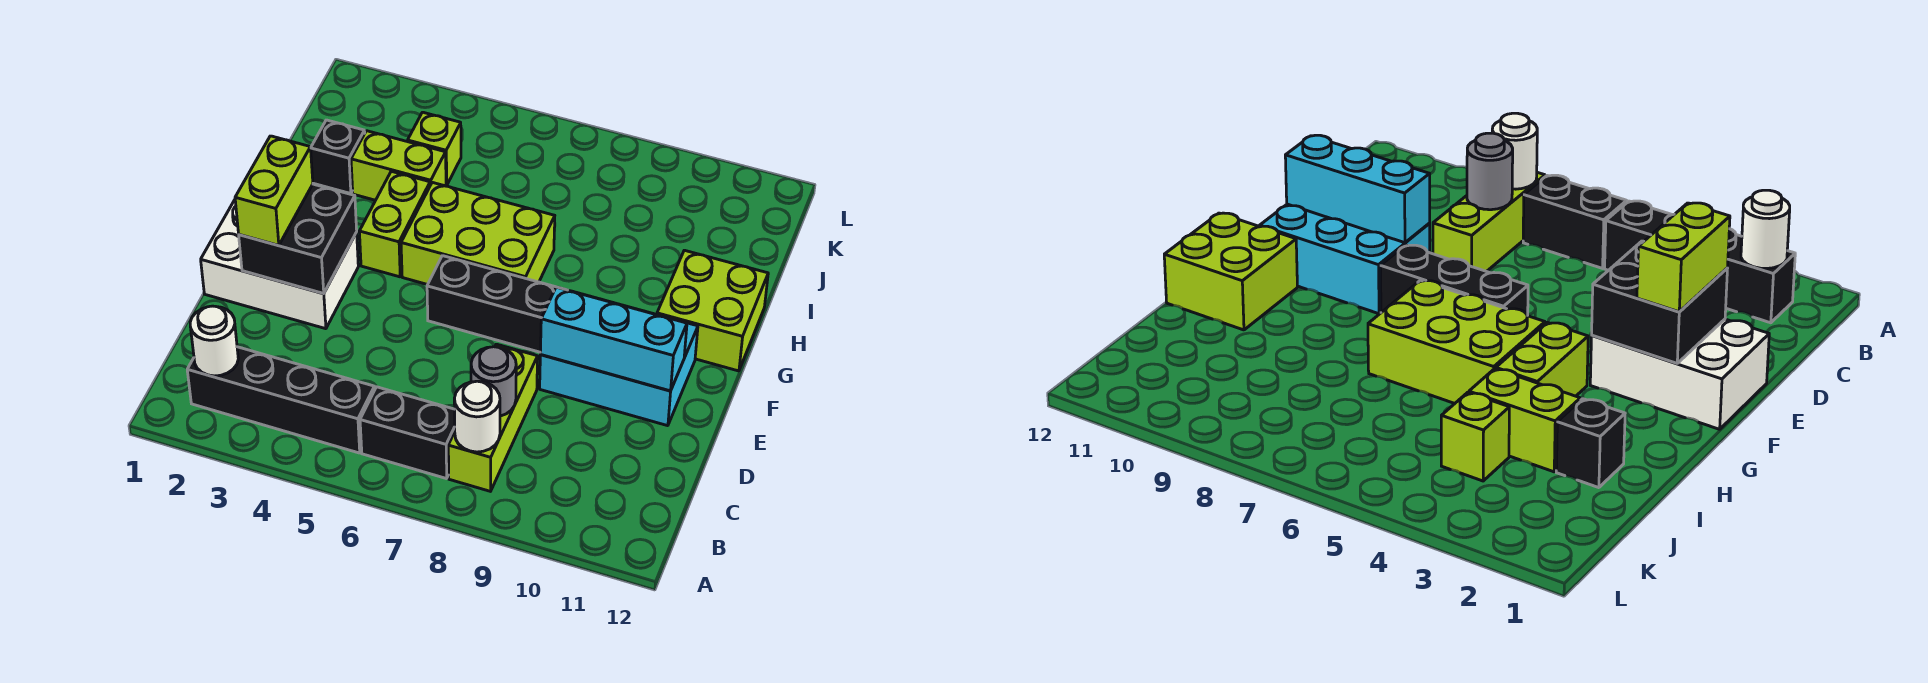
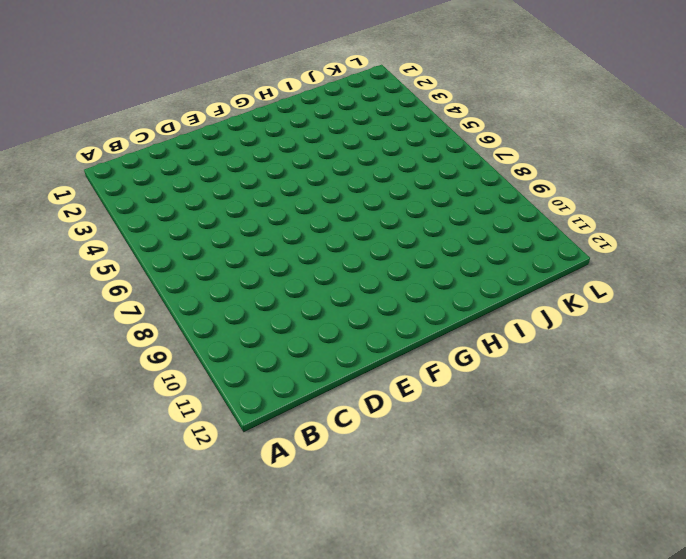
none -> black brick B2:B5 level 1
none -> black brick B6:B7 level 1
none -> lime brick B8:D8 level 1

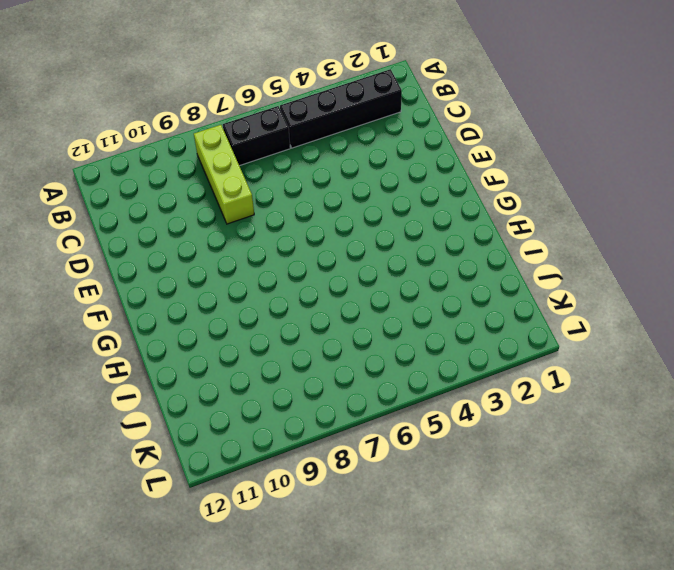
none -> white brick E1:F3 level 1
none -> cyan brick E9:F11 level 1
none -> black brick F6:F8 level 1

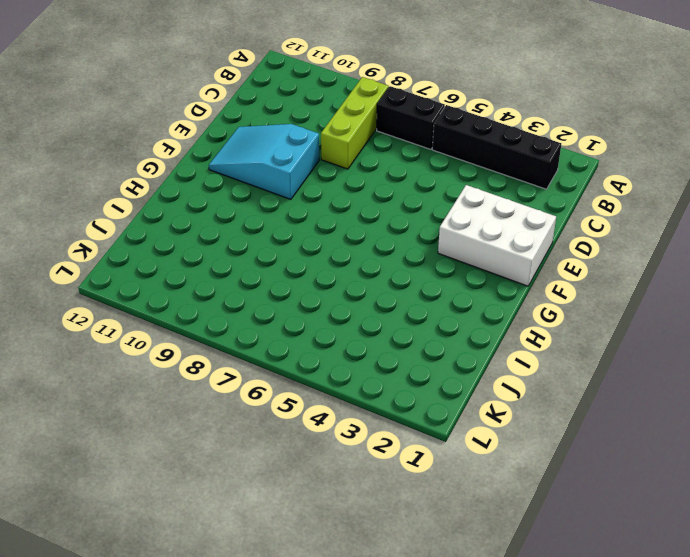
cyan slope E9:F11 level 1 top 9 -> cyan brick E9:F11 level 1
none -> black brick F6:F8 level 1
none -> lime brick G4:H4 level 1
none -> lime brick G5:H7 level 1

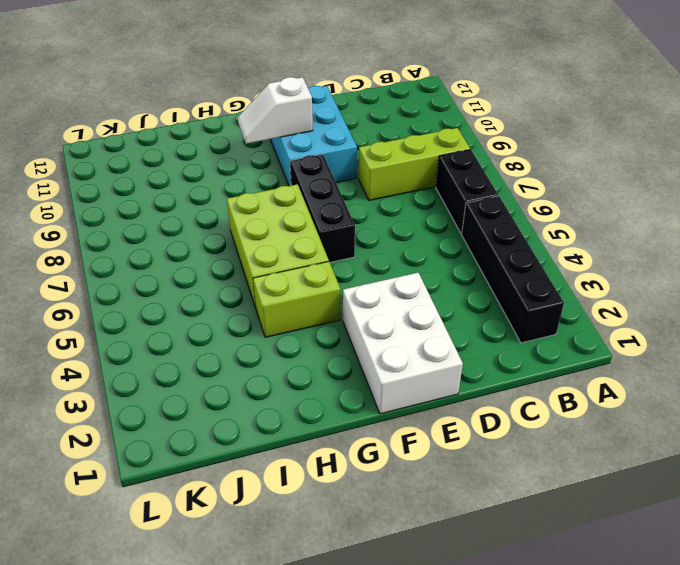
white slope F10:G10 level 2 top F -> none
none -> lime brick G11:H12 level 1
none -> black brick I2 level 1
none -> lime brick I3:I4 level 1

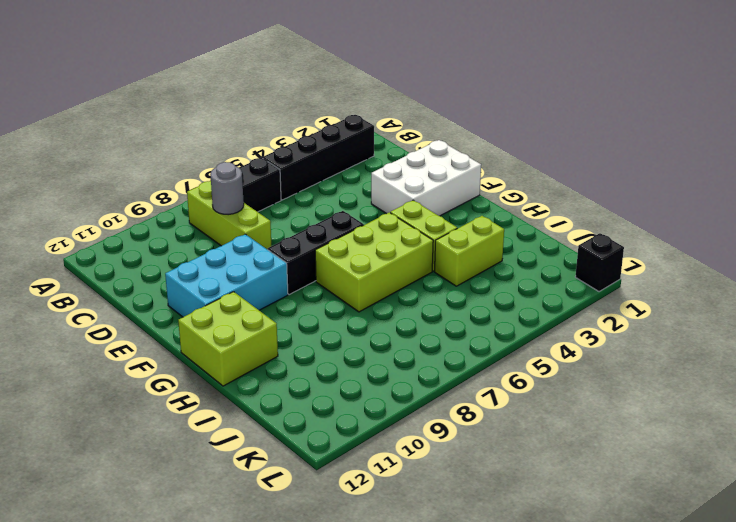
black brick L1 level 1 -> black brick I2 level 1
none -> lime brick J4 level 1
none -> white round brick B2 level 2
none -> white round brick B8 level 2

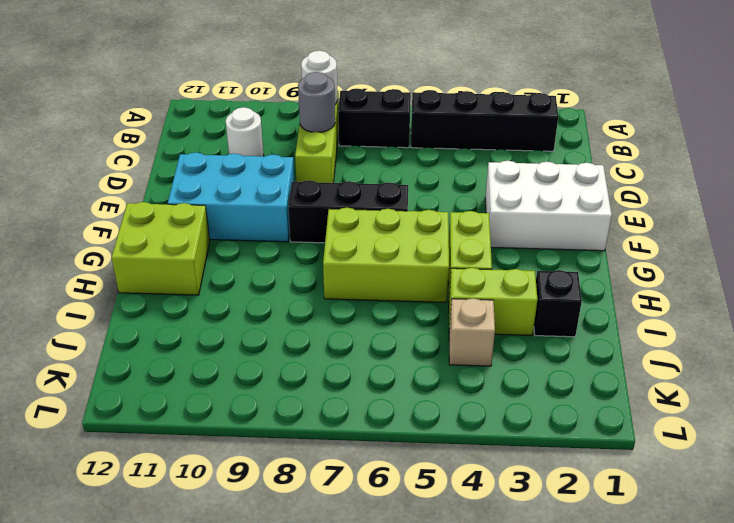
white round brick C10 level 1 -> white round brick B2 level 2
tan brick J4 level 1 -> lime brick J4 level 1
none -> black brick E2:F3 level 2
none -> cyan brick E9:E11 level 2
none -> lime brick E2:F2 level 3

